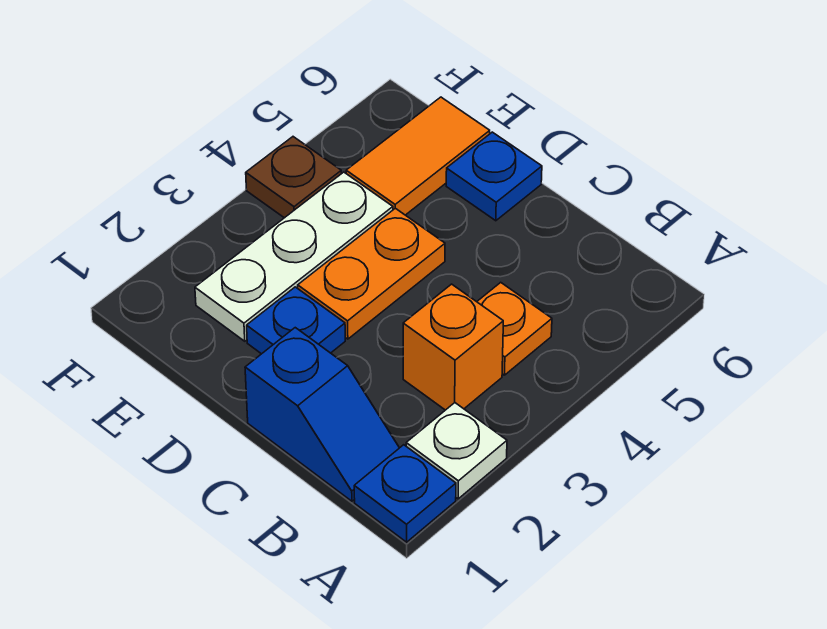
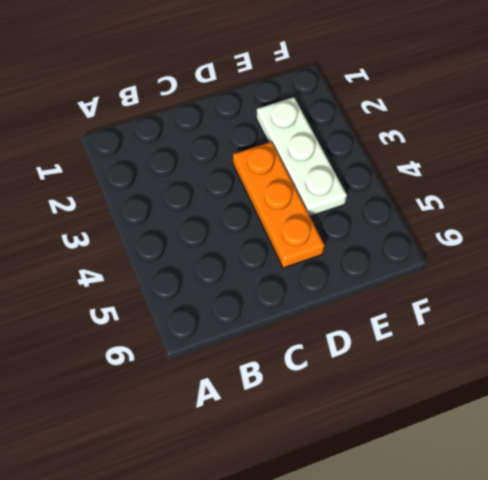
orange plate D3:D5 level 1 -> orange plate D3:D4 level 1
none -> blue plate A1 level 1
none -> white plate A2 level 1

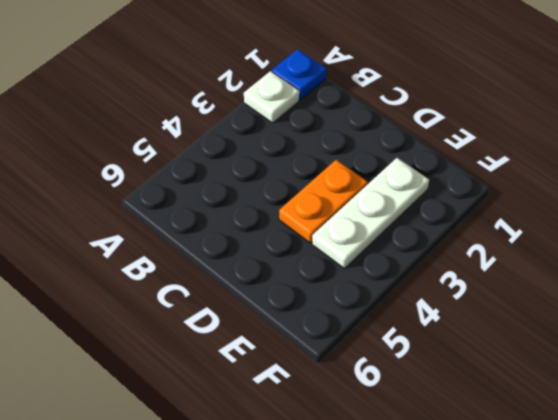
none -> blue slope B1:C1 level 1 top C
none -> orange brick B3 level 1

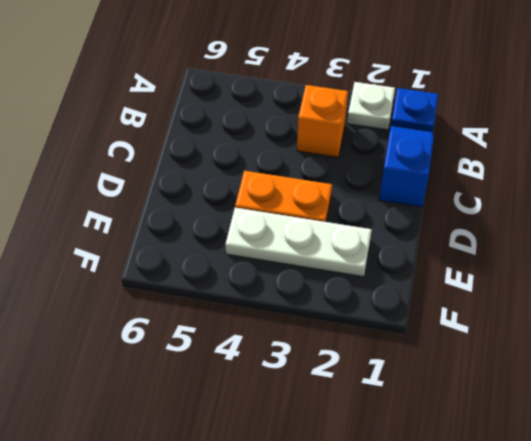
none -> orange plate B4 level 1
none -> blue plate D2 level 1

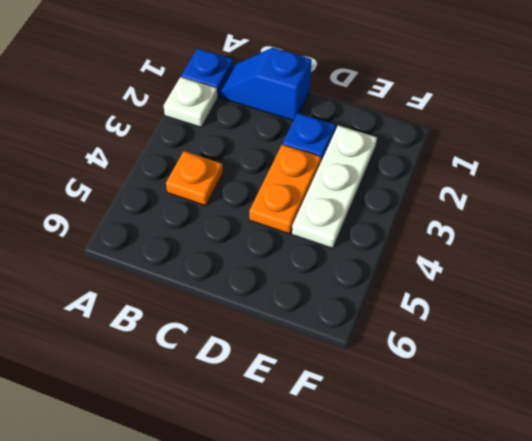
none -> orange brick B3 level 1
none -> blue plate D6 level 1

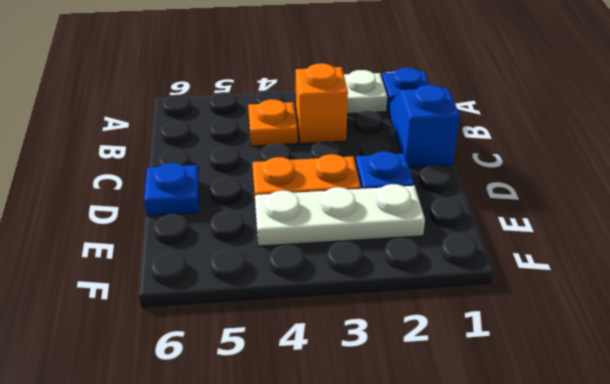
none -> orange tile E5:E6 level 1
none -> brown plate F4 level 1

